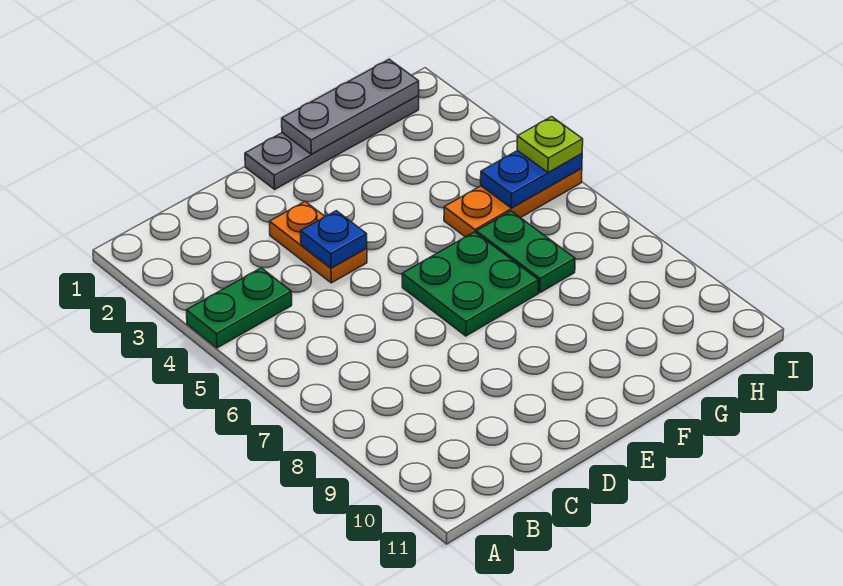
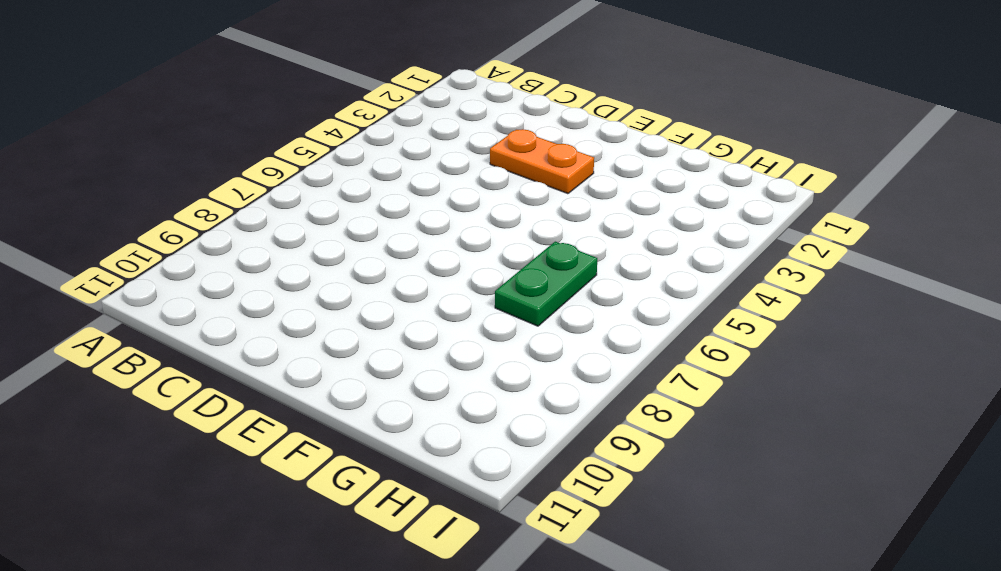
orange plate D3:E3 level 1 -> orange plate D3:D4 level 1
none -> green plate A4:B4 level 1
none -> grey plate E1:H1 level 1

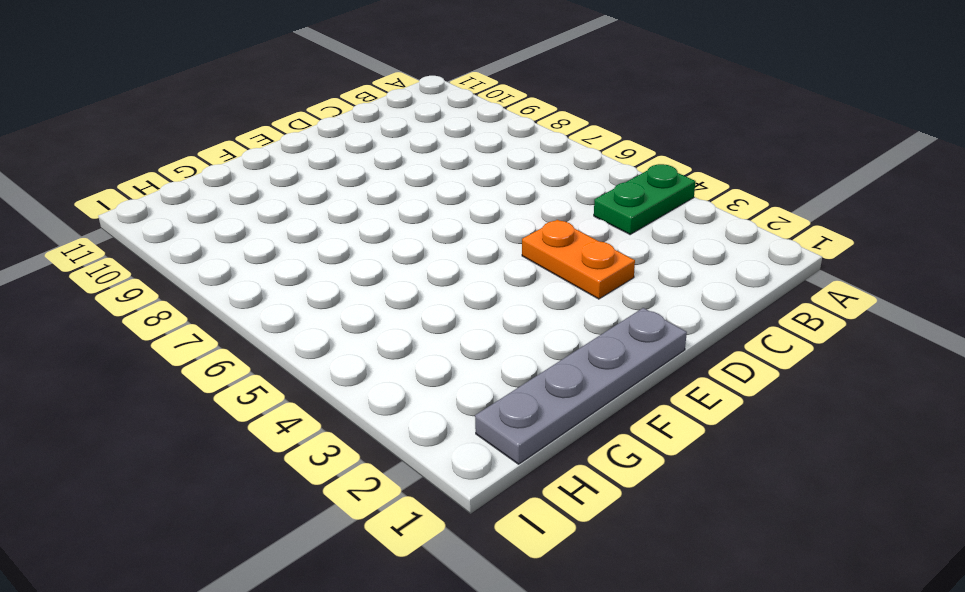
none -> green plate E6:F7 level 1
none -> orange plate G5:I5 level 1

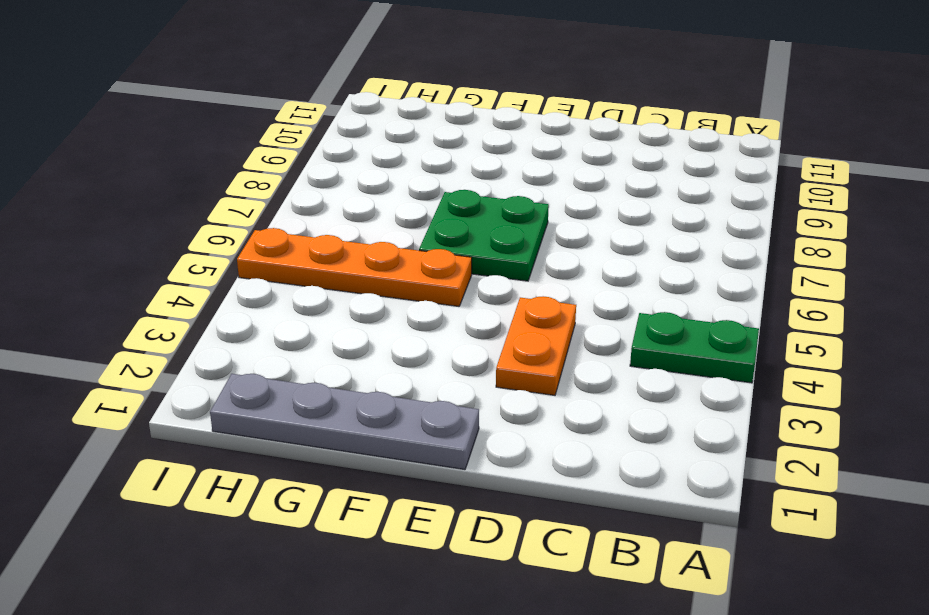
orange plate F5:I5 level 1 -> orange plate G5:I5 level 1
none -> green plate G6:G7 level 1
none -> blue plate D4 level 2

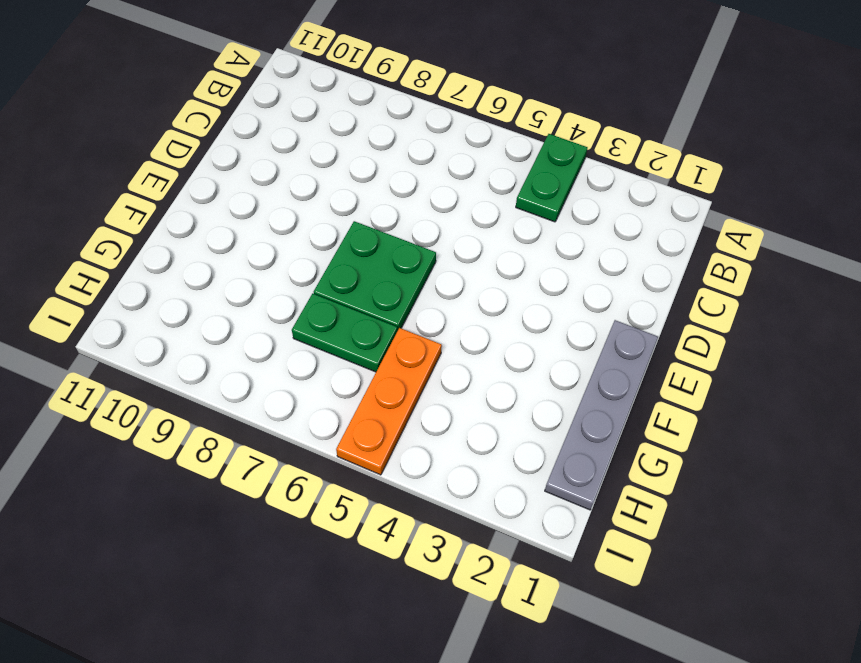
none -> orange plate D3:D4 level 1
none -> blue plate D4 level 2

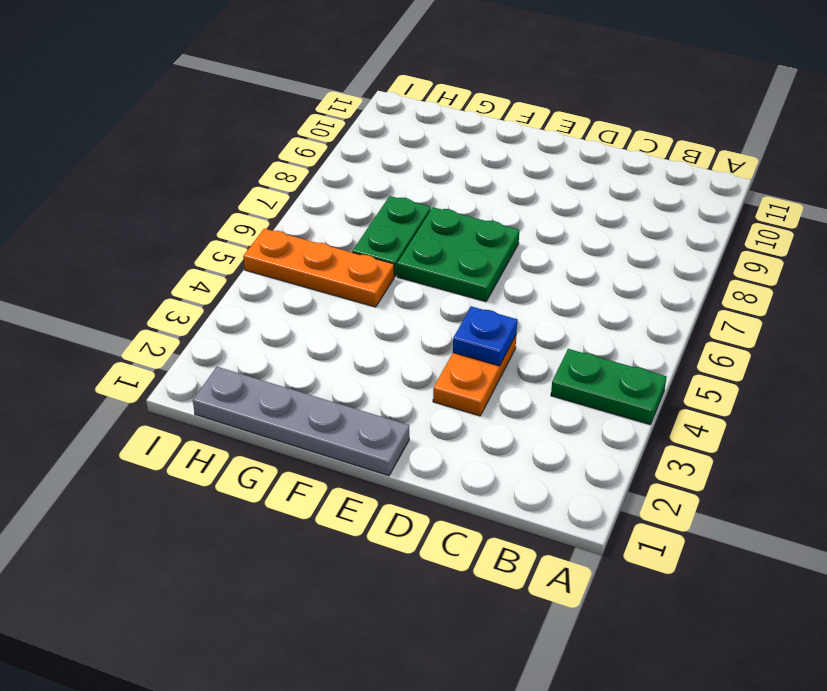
none -> grey plate F1:H1 level 2
none -> blue plate H5:I5 level 2

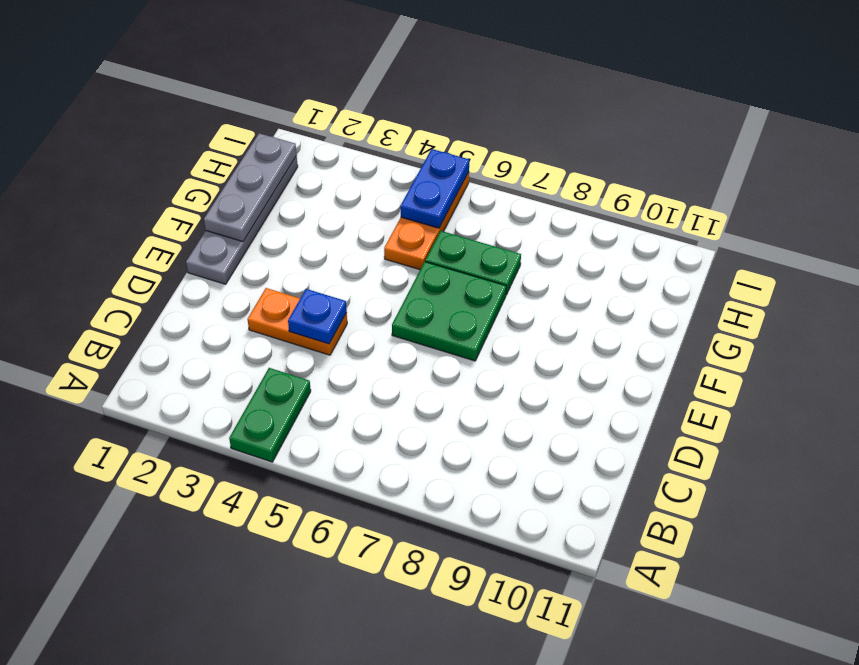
none -> lime plate I5 level 3

